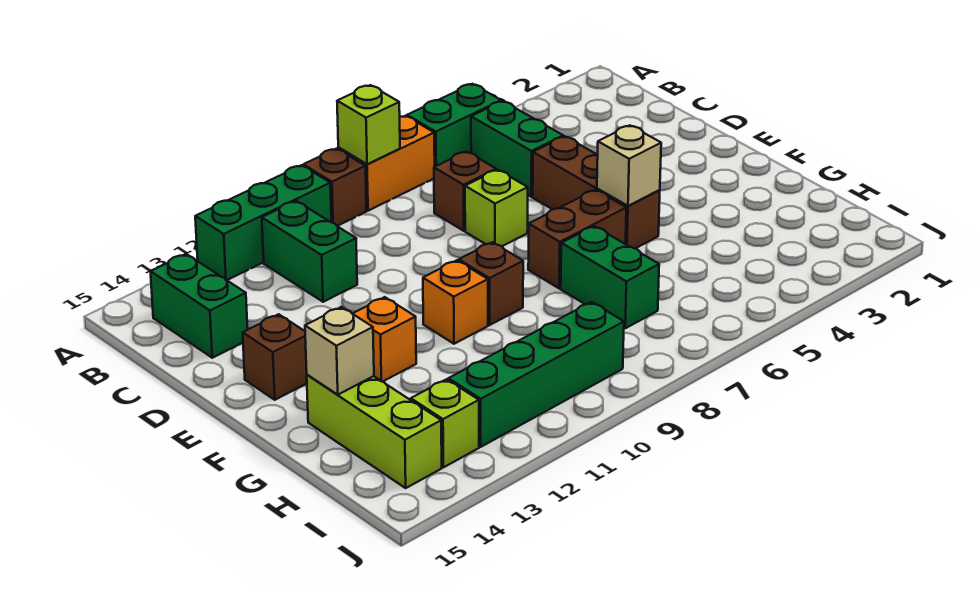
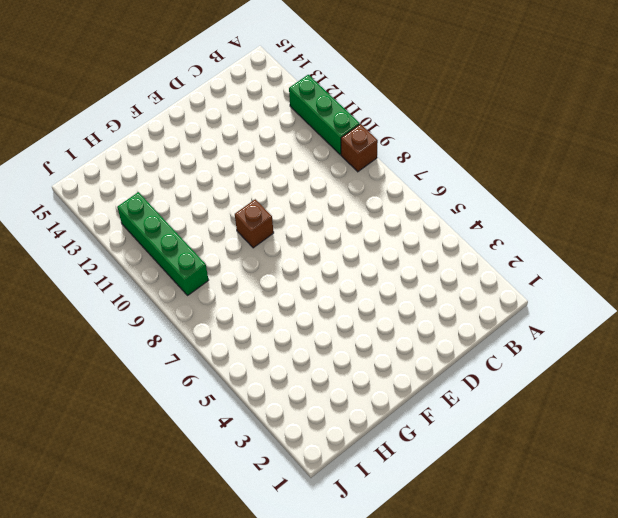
none -> green brick A5:A6 level 1
none -> orange brick A7:A8 level 1
none -> green brick B5:C5 level 1

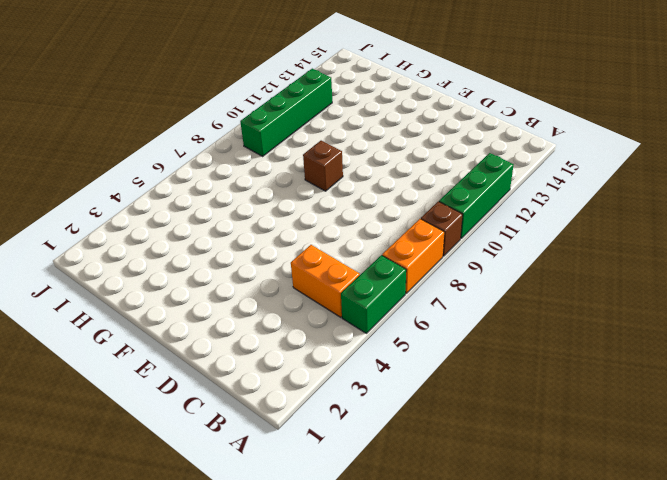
orange brick B5:C5 level 1 -> green brick B5:C5 level 1
none -> green brick B11:C11 level 1
none -> green brick B14:C14 level 1
none -> brown brick C7 level 1

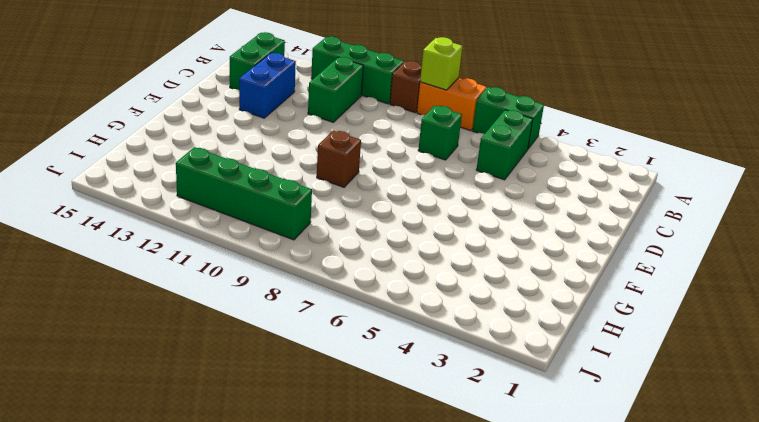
green brick C7 level 1 -> brown brick C7 level 1
blue brick C13:D13 level 1 -> none
none -> brown brick D5:F5 level 1
none -> lime brick D7 level 1
none -> brown brick E14 level 1

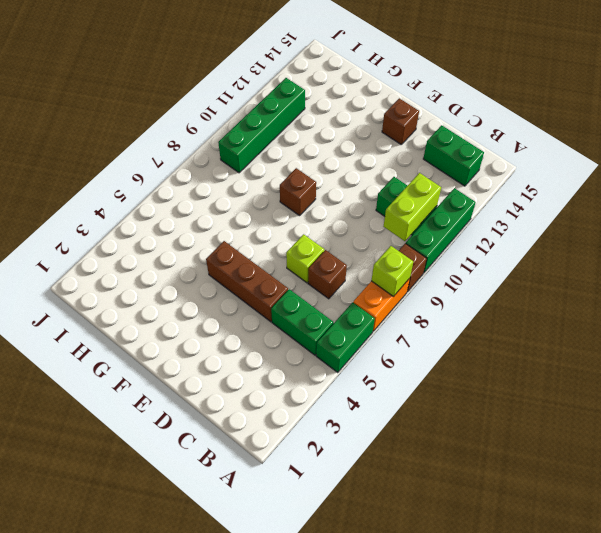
lime brick B10:B11 level 2 -> none
none -> brown brick F6:F7 level 1
none -> orange brick F10 level 1
none -> orange brick F12 level 1

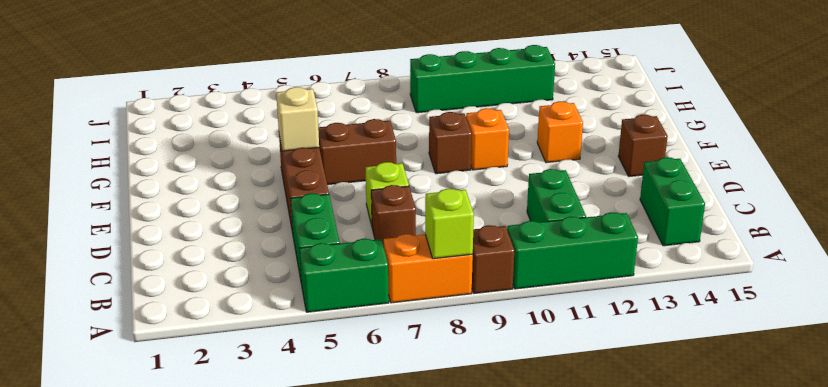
none -> green brick G7:H7 level 1
none -> lime brick G14:I14 level 1
none -> lime brick I13 level 1

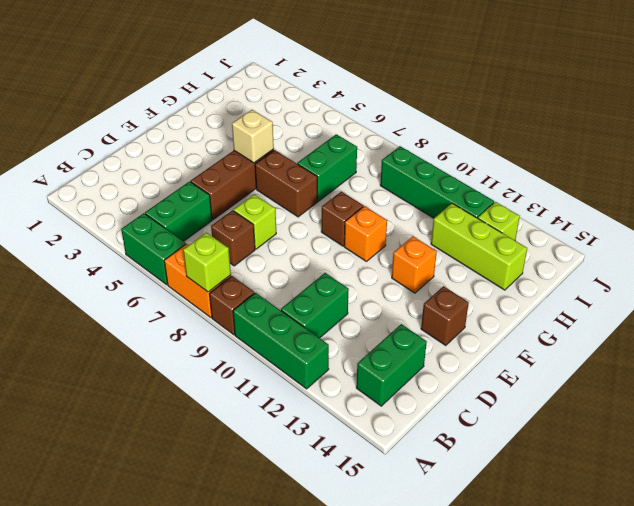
lime brick H12:H14 level 1 -> lime brick G14:I14 level 1
none -> tan brick G14 level 2

